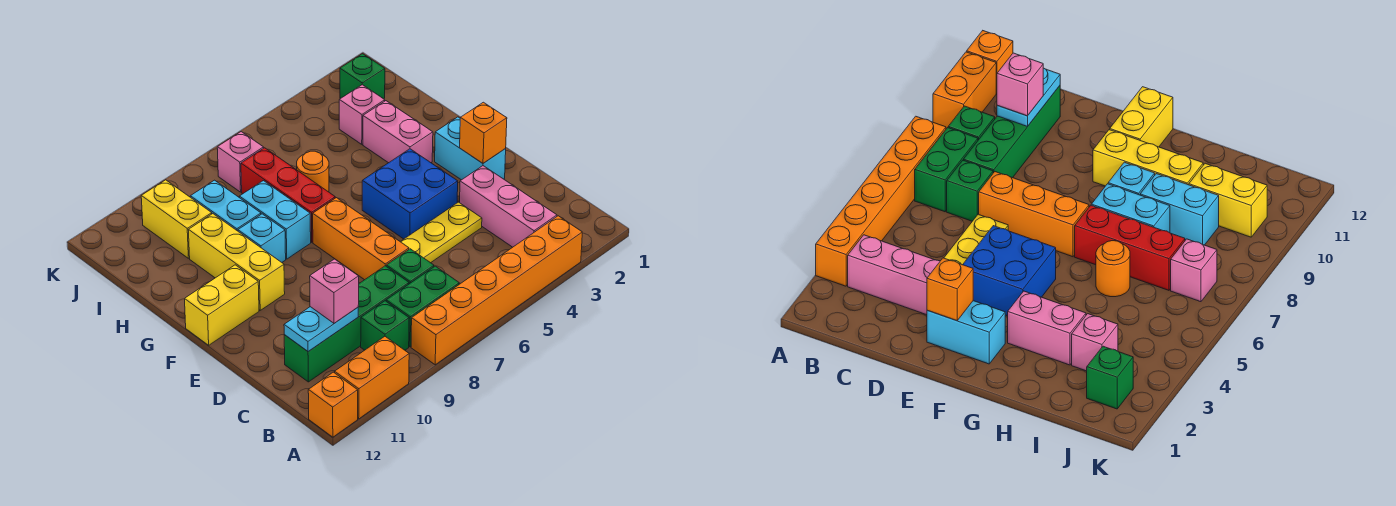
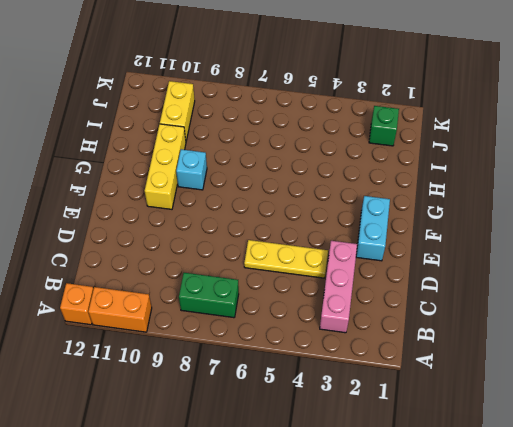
none -> orange brick A3:A8 level 1
none -> green brick B9 level 1
none -> green brick C7 level 1

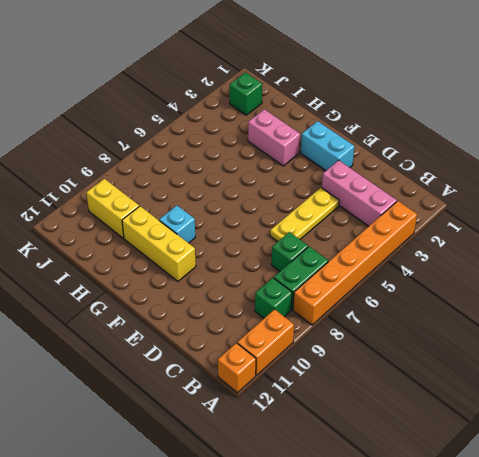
none -> green brick C8:C11 level 1
none -> orange brick D7:F7 level 1
none -> blue brick E4:F5 level 1

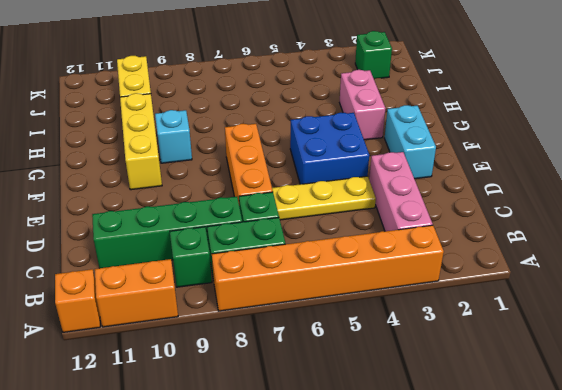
none -> yellow brick F11:F12 level 1
none -> red brick G7:I7 level 1
none -> cyan brick G8:H8 level 1

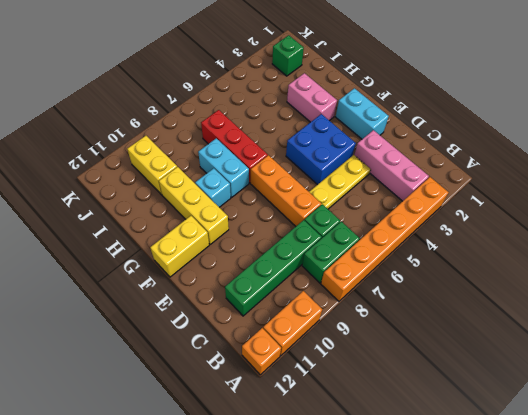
none -> green brick B9 level 1
none -> orange round brick H6 level 1
none -> cyan brick H9:I9 level 1

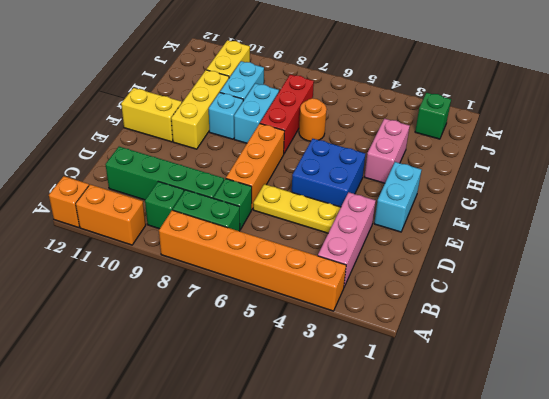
none -> pink brick I3 level 1
none -> pink brick J7 level 1
none -> cyan plate C10:C11 level 2

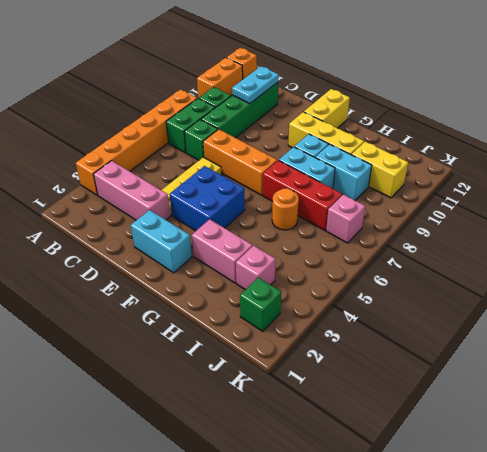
none -> orange brick E2 level 2
none -> pink brick C10 level 3

